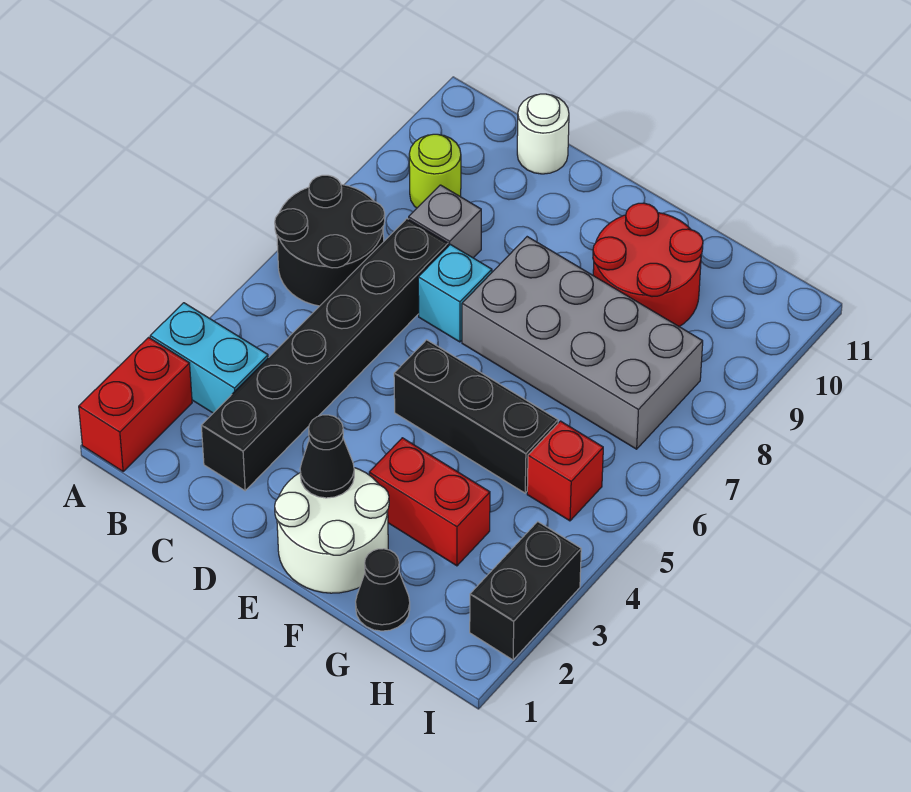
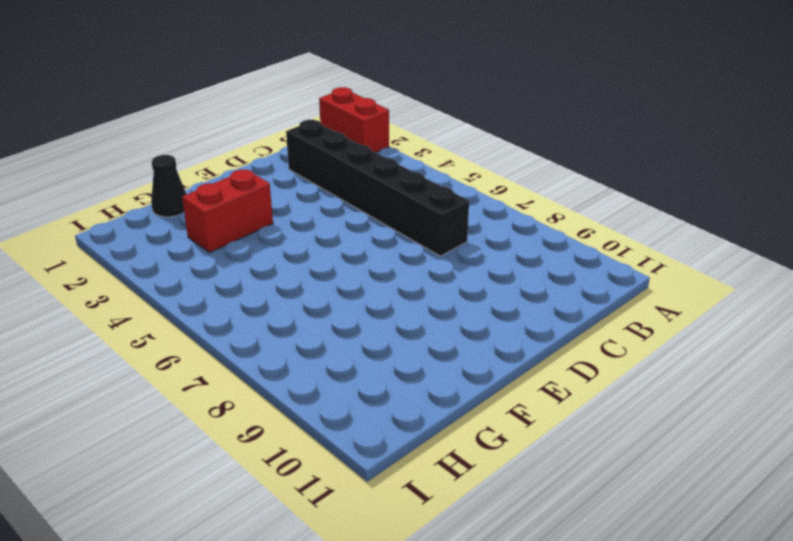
none -> cyan brick A3:B3 level 1
none -> black round brick A6:B7 level 1
none -> lime round brick B9 level 1

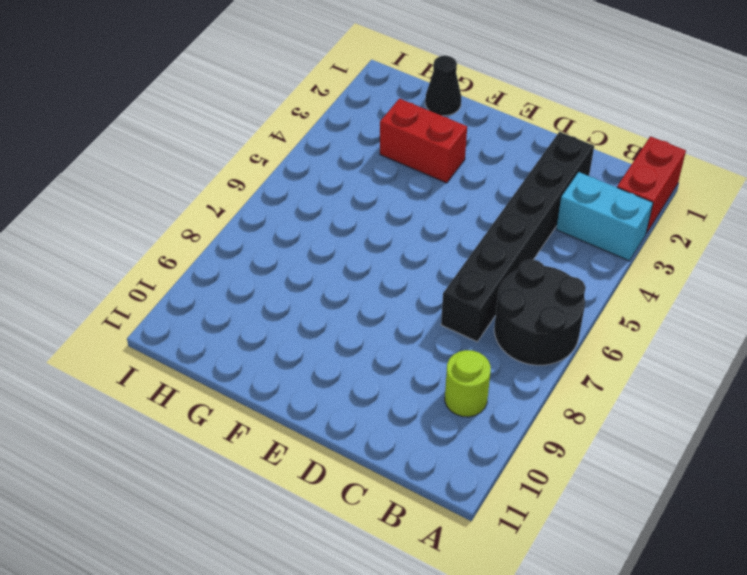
none -> grey brick C8 level 1
none -> white round brick C11 level 1
none -> cyan brick D7 level 1

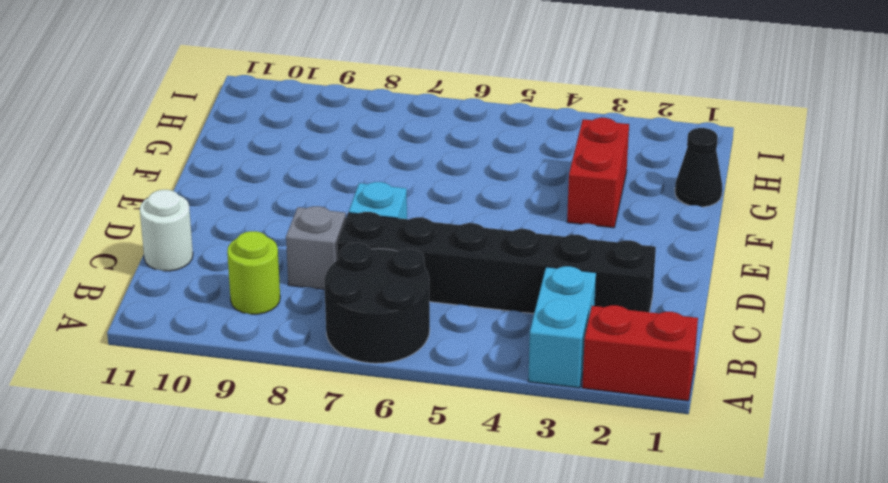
none -> white round brick E1:F2 level 1
none -> black brick E5:G5 level 1
none -> grey brick E7:H8 level 1

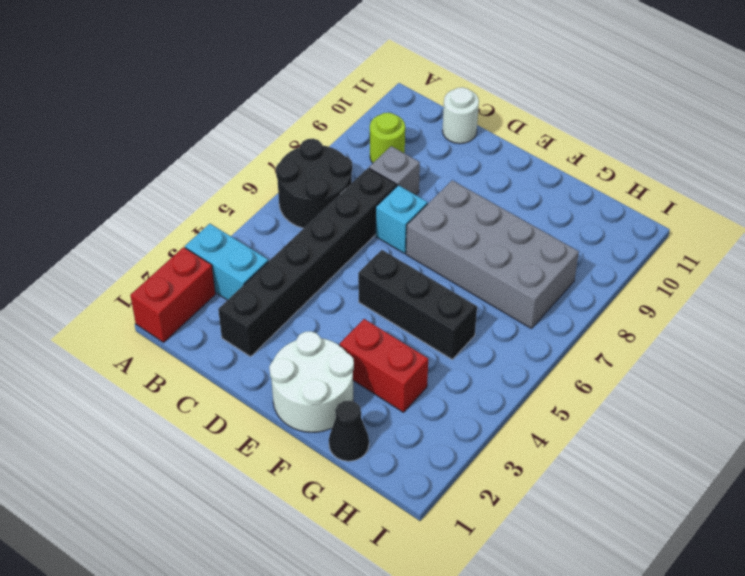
none -> red round brick F9:G10 level 1
none -> red brick H5 level 1
none -> black brick I2:I3 level 1

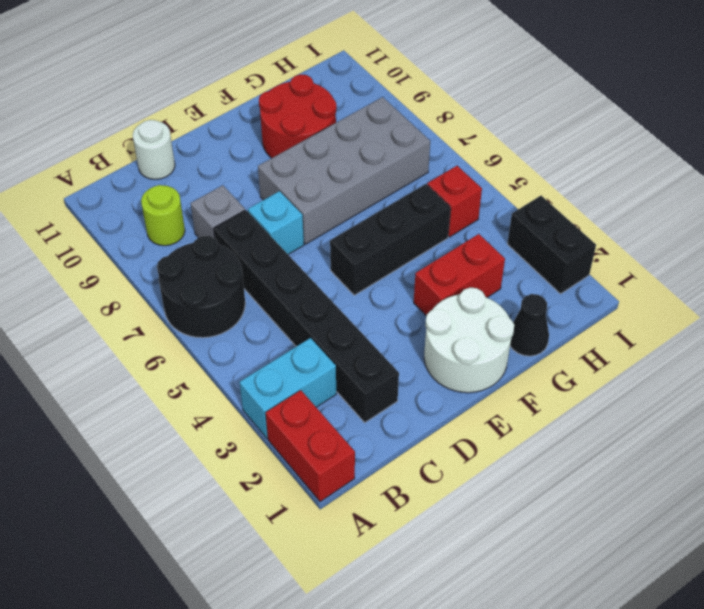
none -> black cone E2 level 2

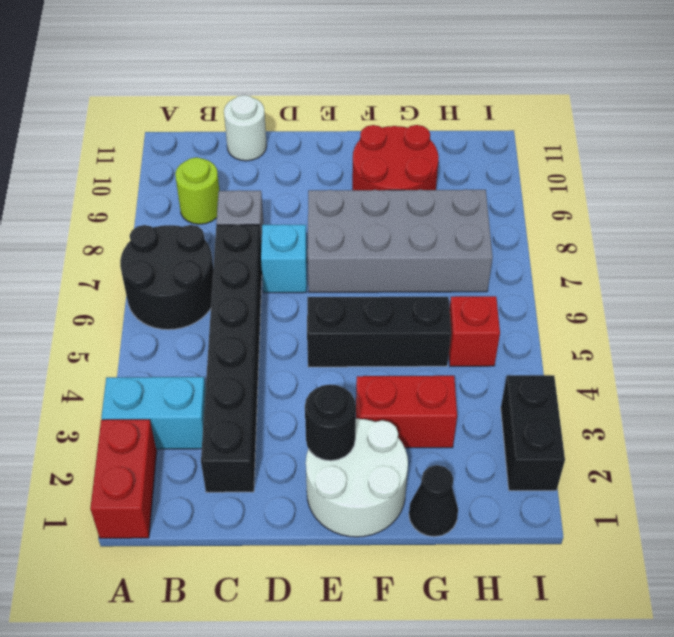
black round brick E2 level 2 -> black cone E2 level 2

